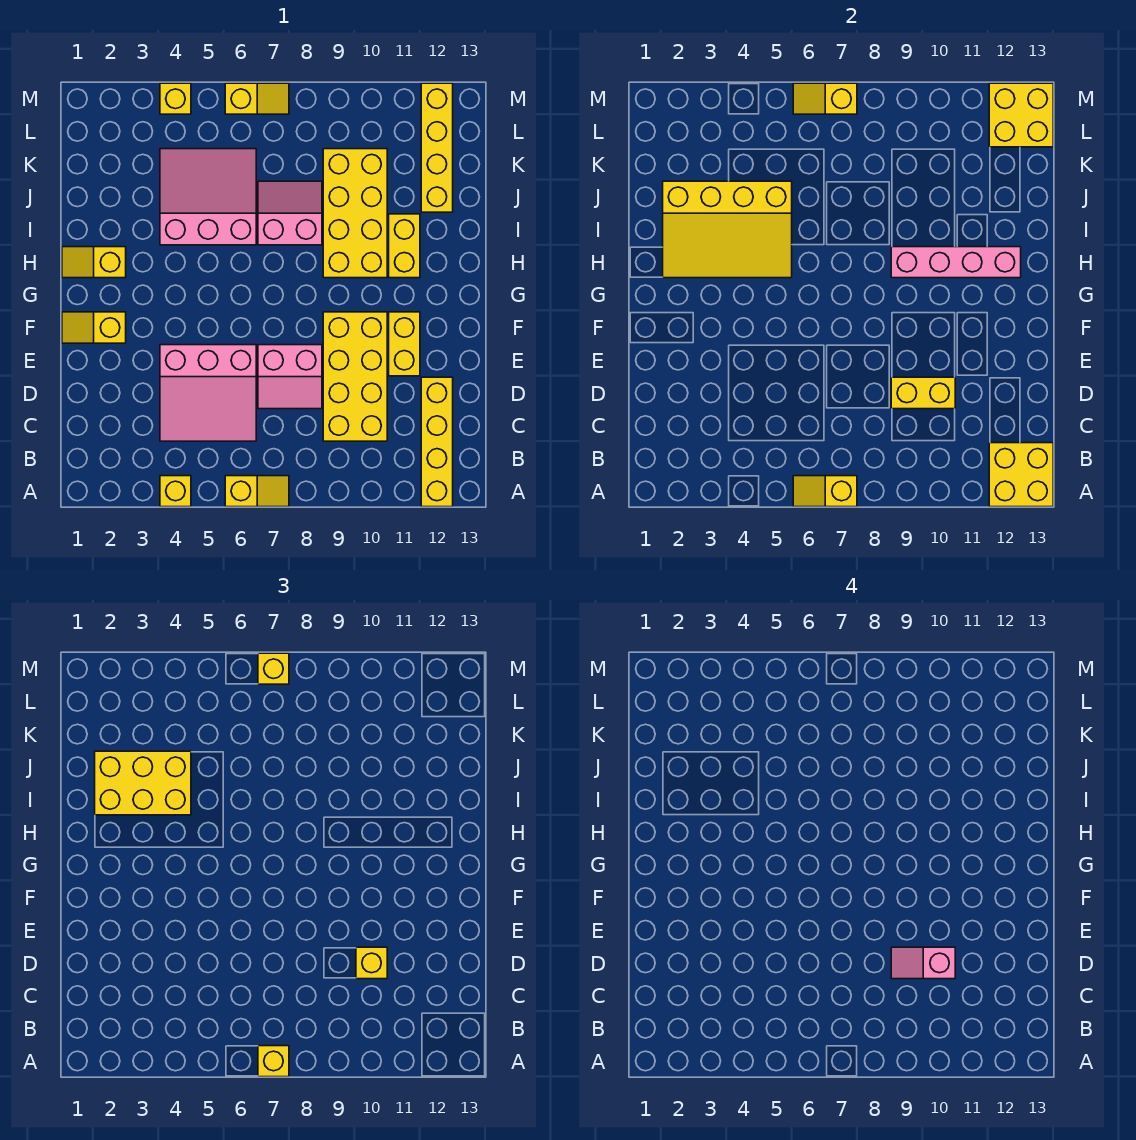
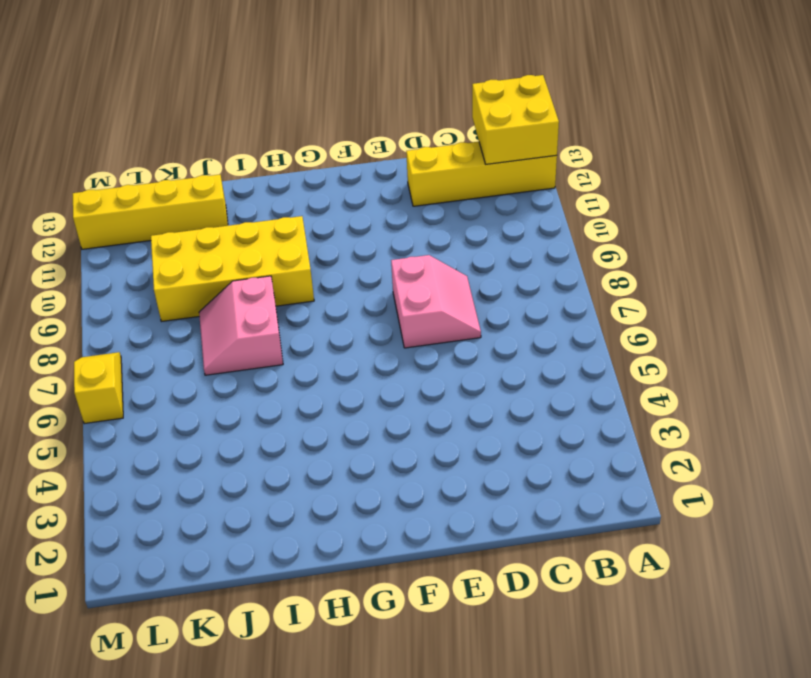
none -> yellow brick A4 level 1
none -> yellow slope A6:A7 level 1 top 6
none -> pink slope C4:E6 level 1 top E

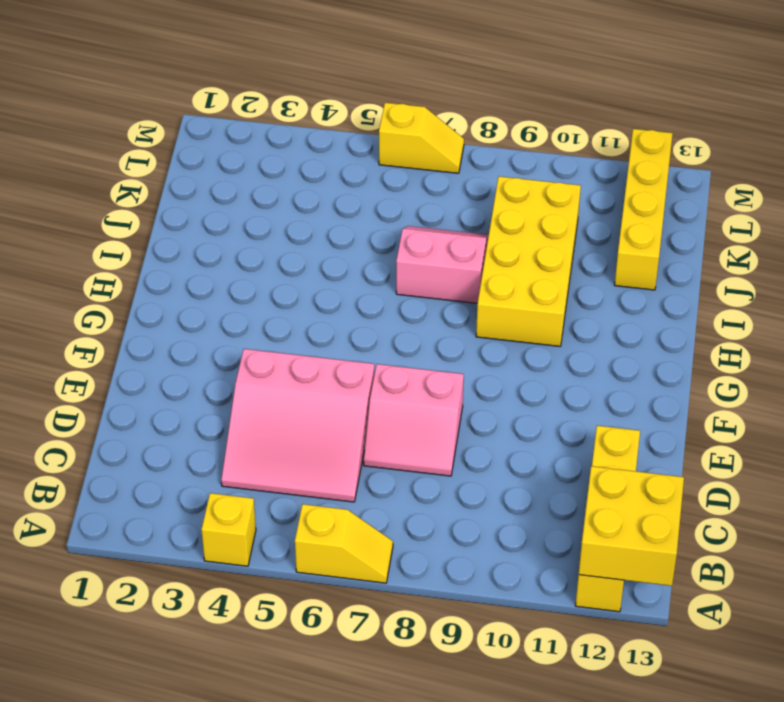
none -> yellow brick C9:F10 level 1
none -> yellow brick E11:F11 level 1
none -> yellow slope F1:F2 level 1 top 2

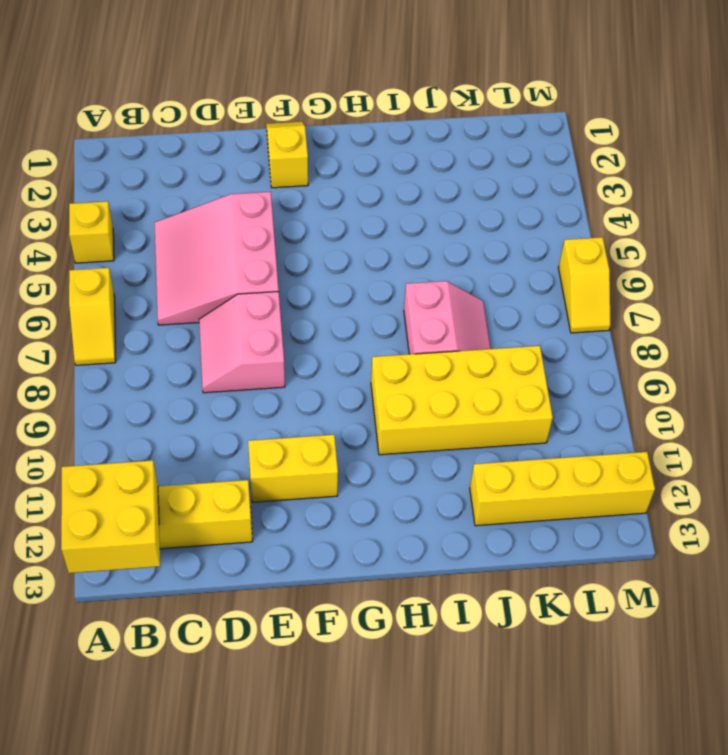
none -> yellow brick C9:F10 level 1
none -> yellow slope H1:H2 level 1 top 2
none -> yellow brick H11:I11 level 1

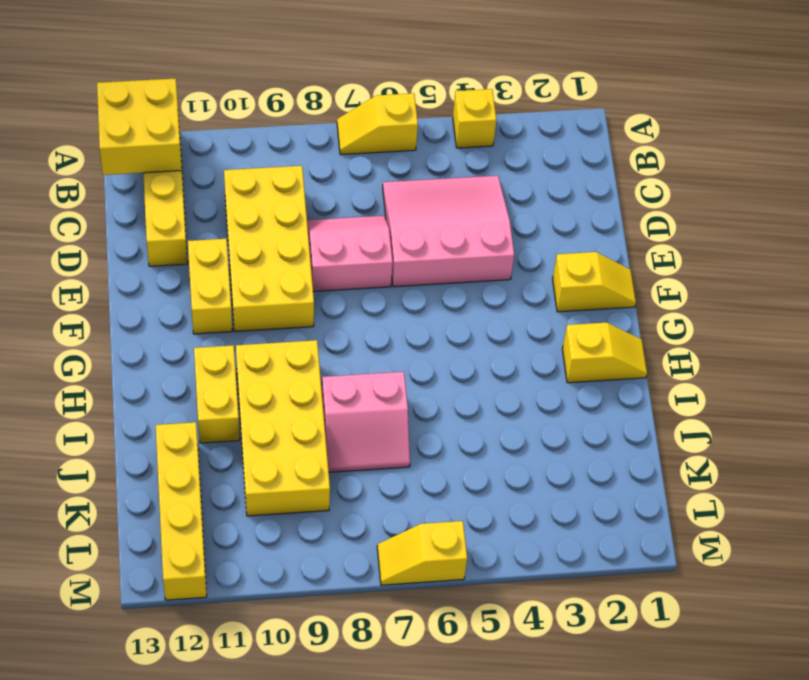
none -> pink slope I4:K6 level 1 top I
none -> yellow brick M4 level 1
none -> yellow slope A6:A7 level 2 top 7

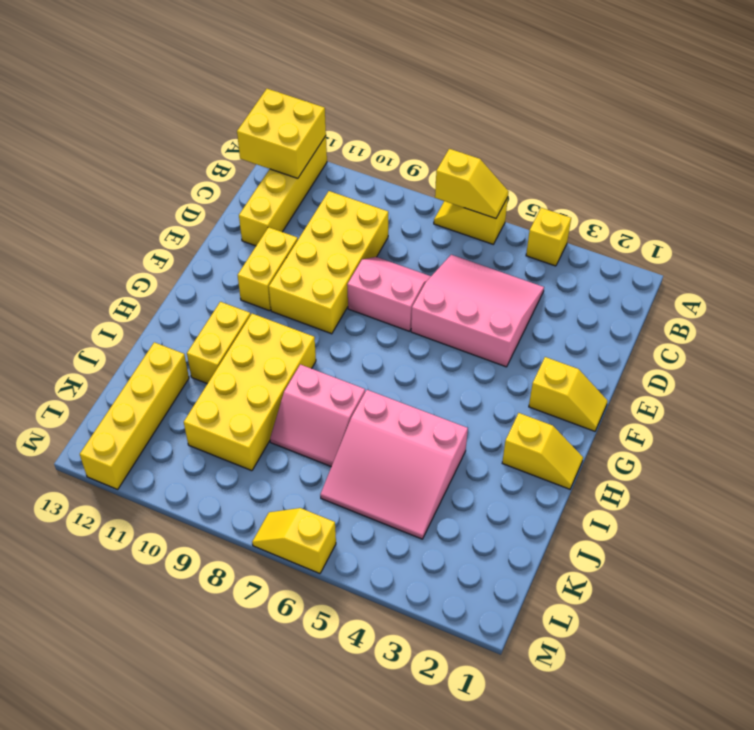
none -> yellow brick M4 level 1
none -> yellow brick D9:D10 level 2
none -> yellow slope H2:J5 level 2 top J

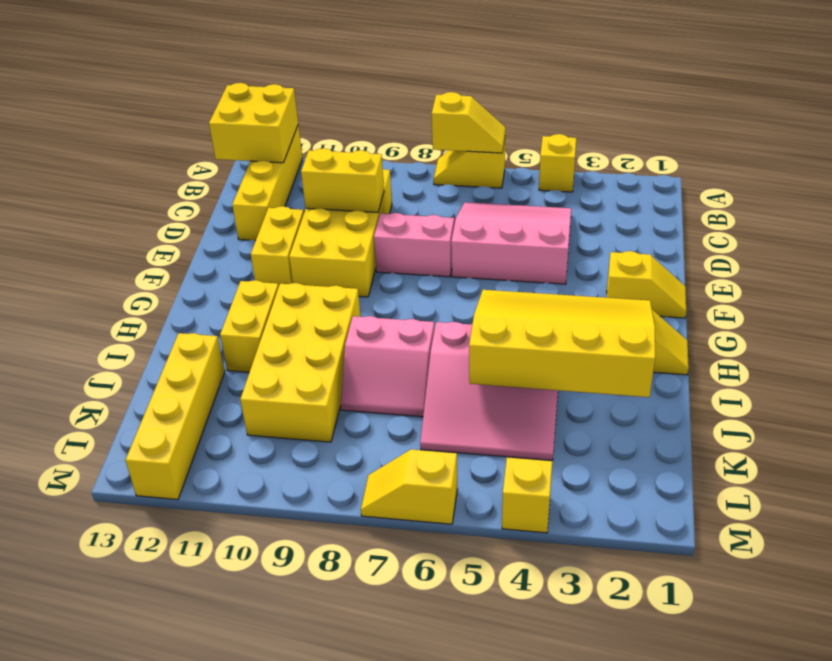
none -> pink brick H9:H12 level 2
none -> yellow brick L12:M13 level 2
none -> yellow slope M6:M7 level 2 top 7

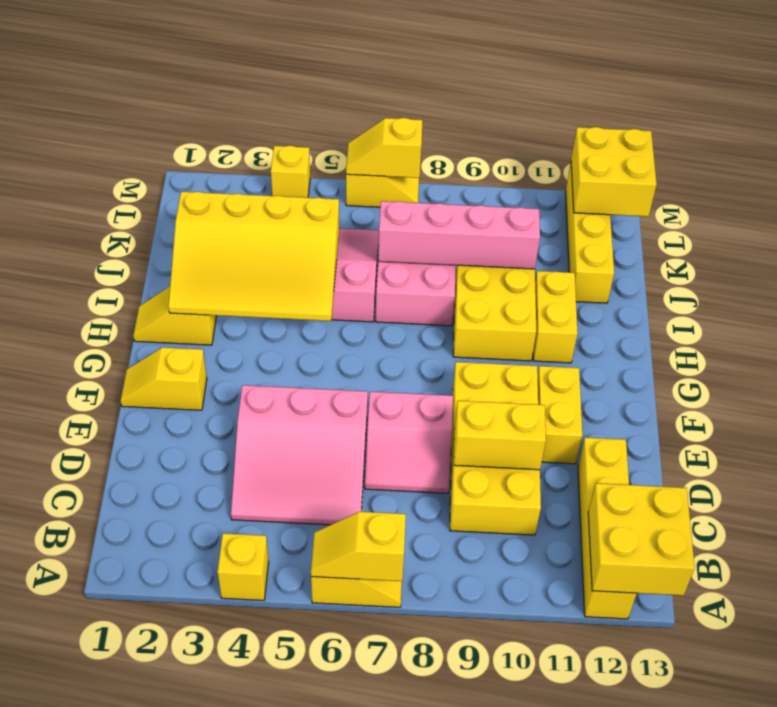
pink brick J7:J10 level 2 -> pink brick H9:H12 level 2
none -> yellow brick A7 level 3
none -> yellow brick D10 level 3
none -> yellow brick I2:J4 level 3

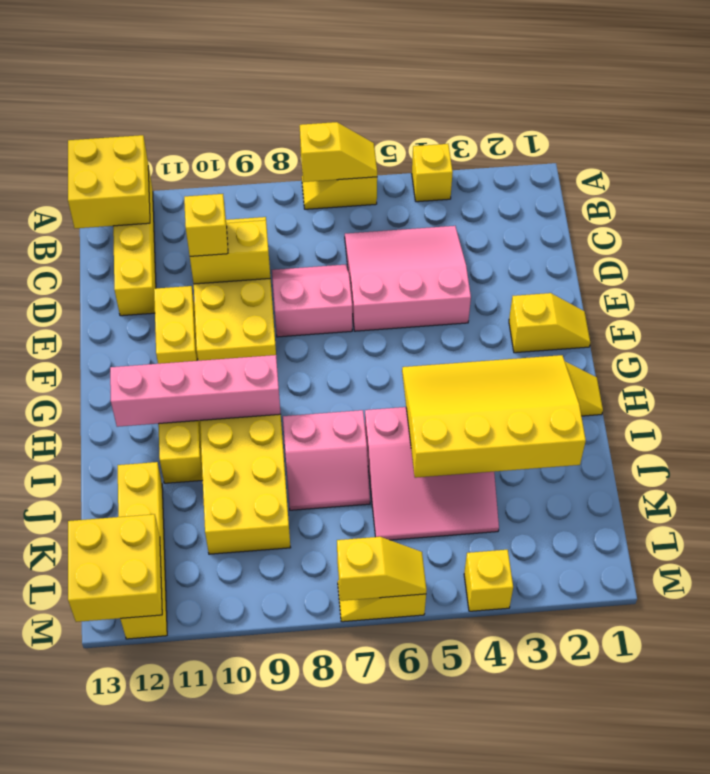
none -> yellow brick A7 level 3
none -> yellow brick I2:J4 level 3
none -> yellow brick M7 level 3

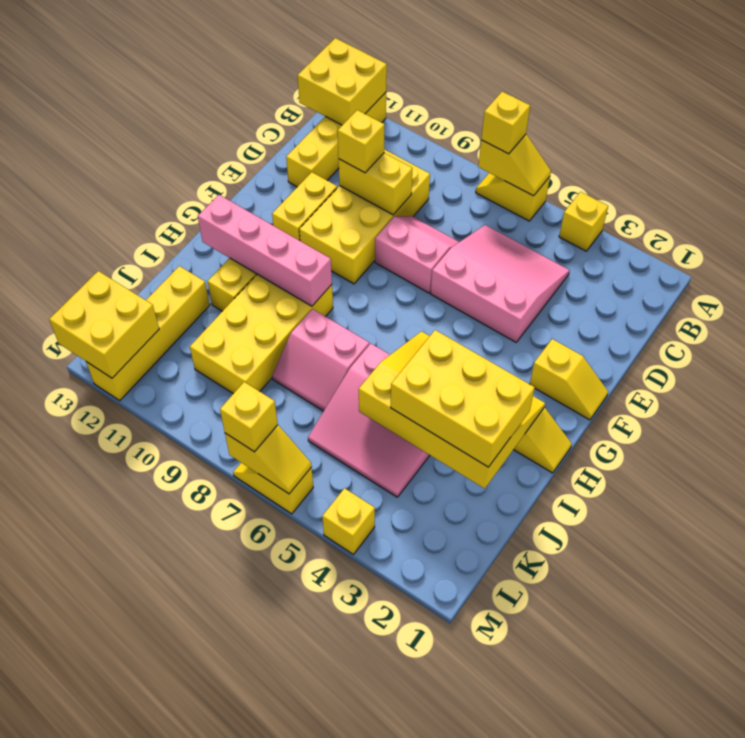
none -> pink slope D9:D10 level 4 top 10

